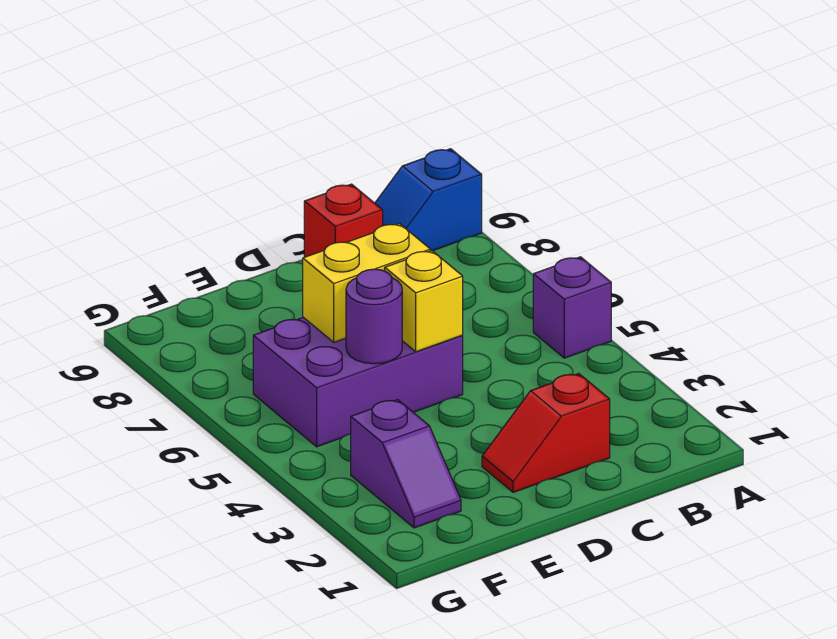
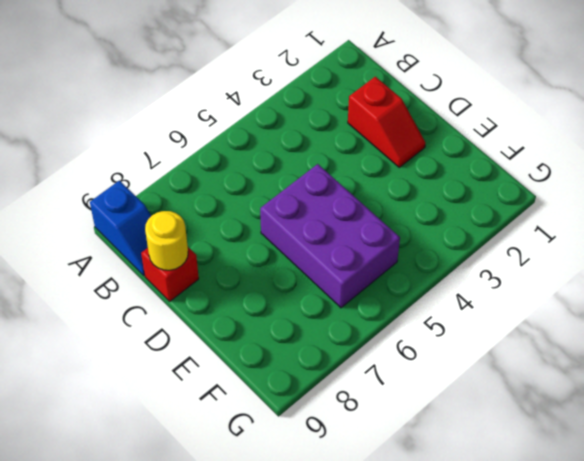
yellow round brick C9 level 2 -> none
none -> purple brick A5 level 1
none -> purple slope F2:F3 level 1 top 3

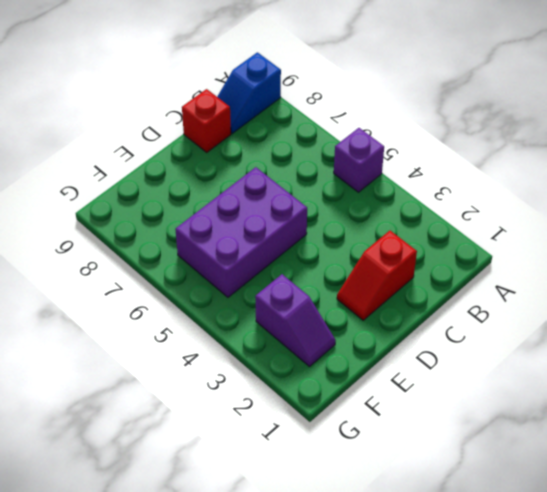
none -> yellow brick D5 level 2
none -> yellow brick D6:E6 level 2

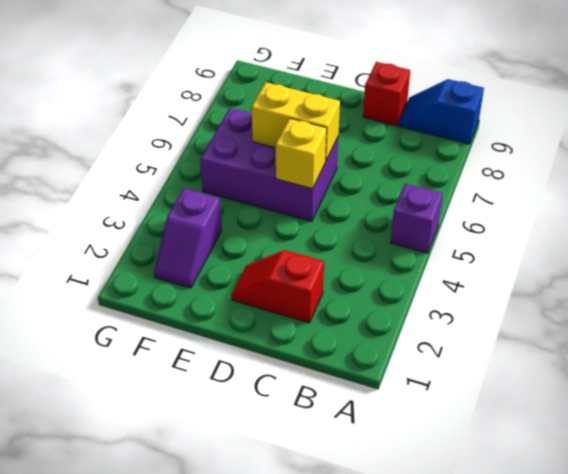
none -> purple round brick E5 level 2

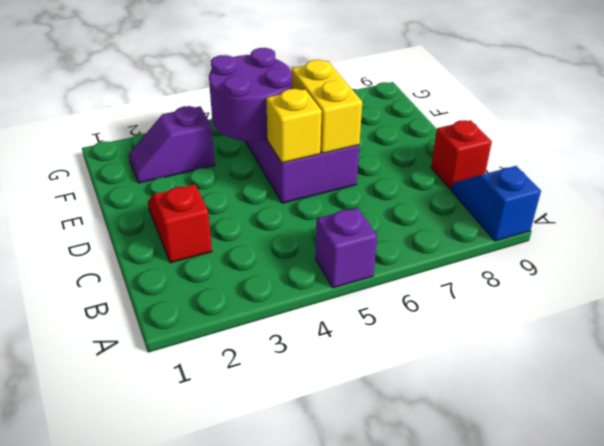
purple round brick E4:F5 level 2 -> purple round brick E5 level 2

